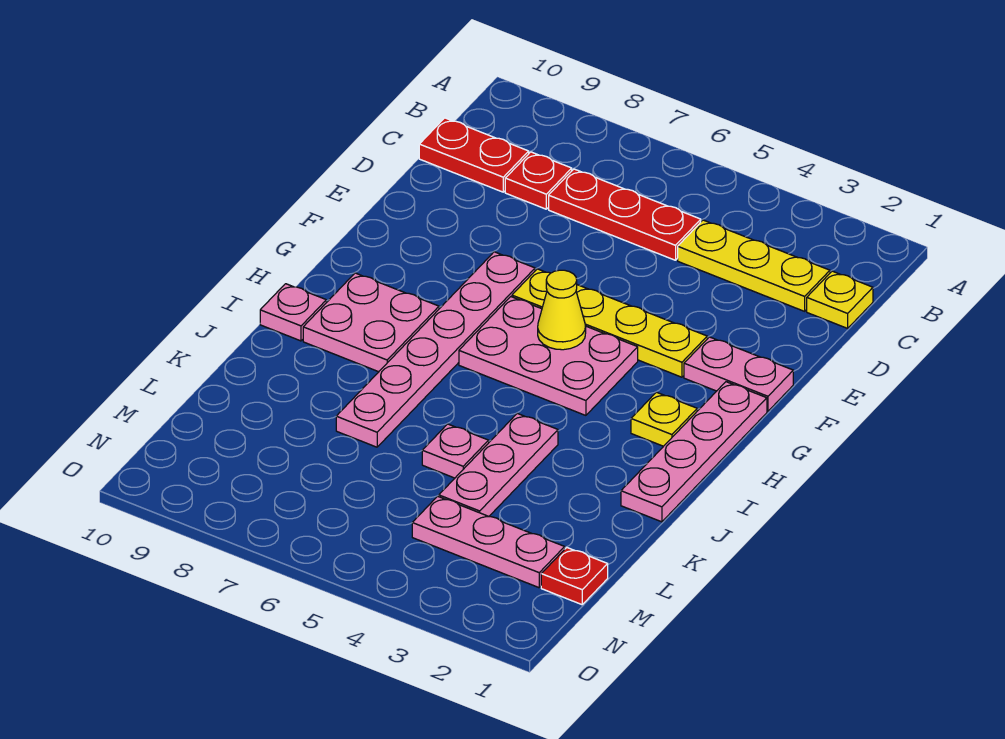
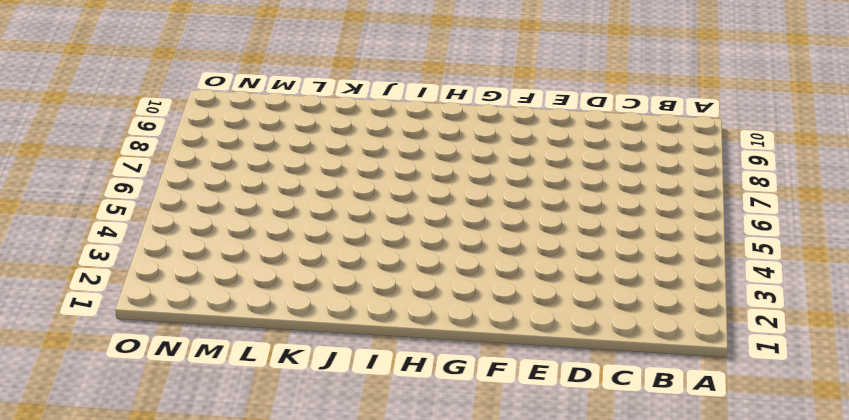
none -> yellow plate C1 level 1
none -> yellow plate C2:C4 level 1
none -> red plate C5:C7 level 1

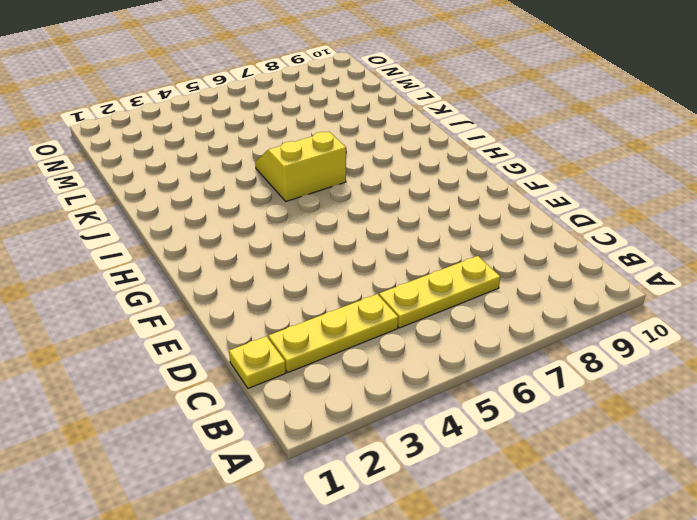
yellow plate C5:C7 level 1 -> red plate C5:C7 level 1
yellow slope I5:J6 level 1 top I -> none
none -> red plate C8 level 1
none -> red plate C9:C10 level 1
none -> pink plate F1:F2 level 1

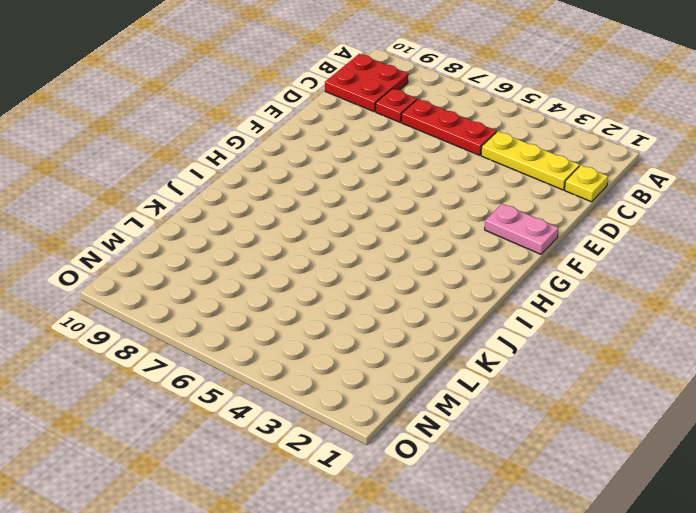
red plate B9:C10 level 1 -> red plate C9:C10 level 1
none -> yellow plate F3:F6 level 1
none -> pink plate F7:K7 level 1
none -> pink plate G1:J1 level 1

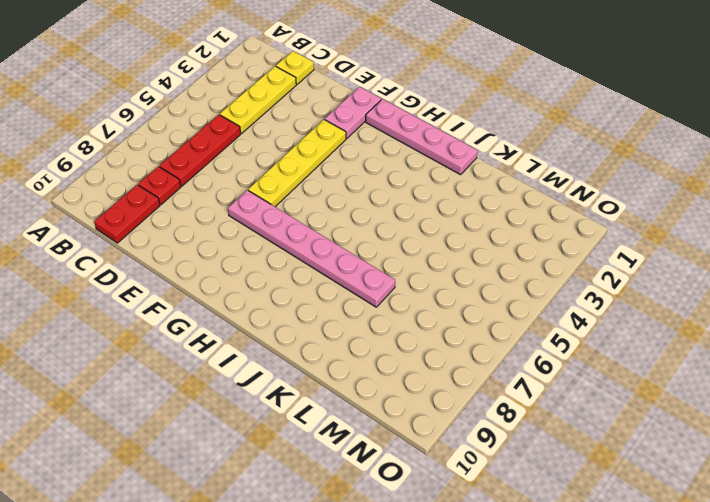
none -> pink plate G4:H6 level 1
none -> yellow plate H2 level 1
none -> pink plate H8:I9 level 1

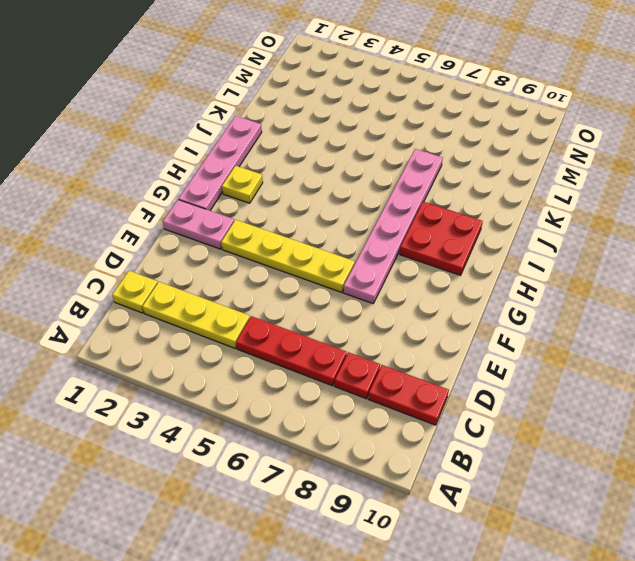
red plate H8:I9 level 1 -> pink plate H8:I9 level 1
none -> pink plate G4:H6 level 1
none -> pink plate I10 level 1
none -> pink plate J4:L4 level 1

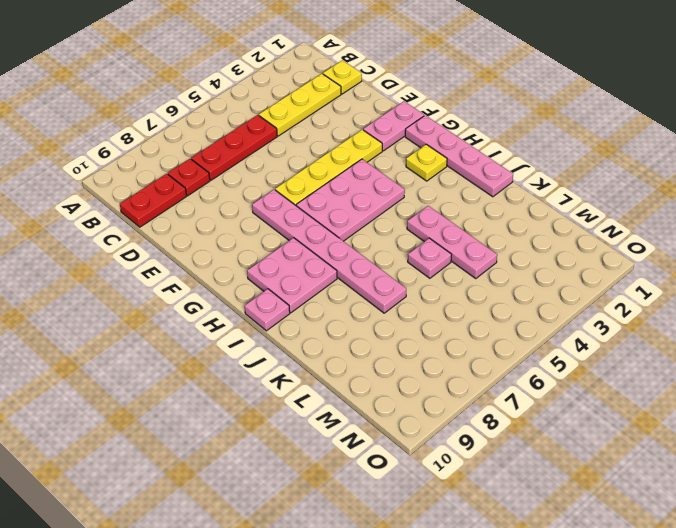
none -> red plate M1 level 1
none -> pink plate M2:M4 level 1
none -> yellow cone G5 level 2

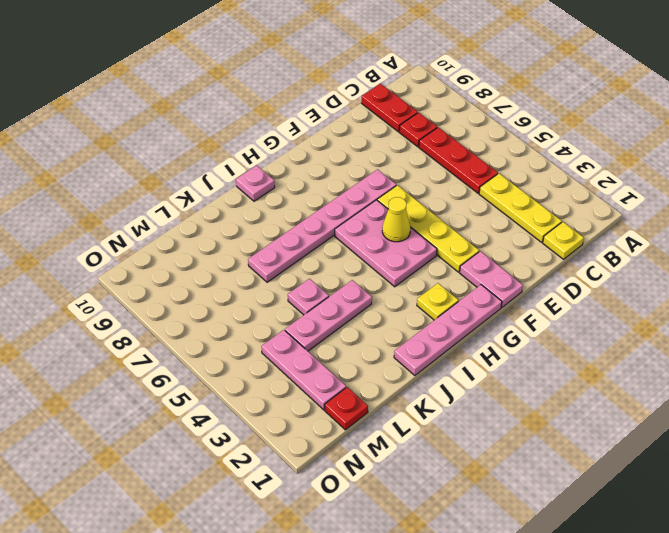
none -> pink plate H8:I9 level 1

